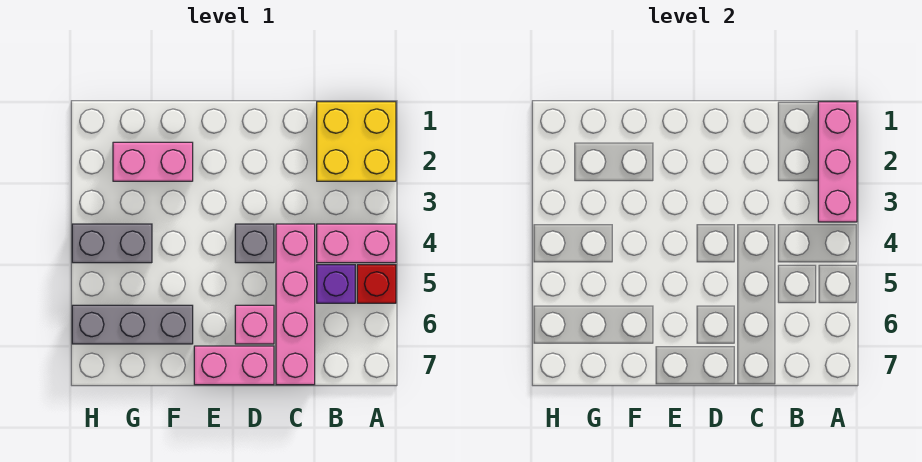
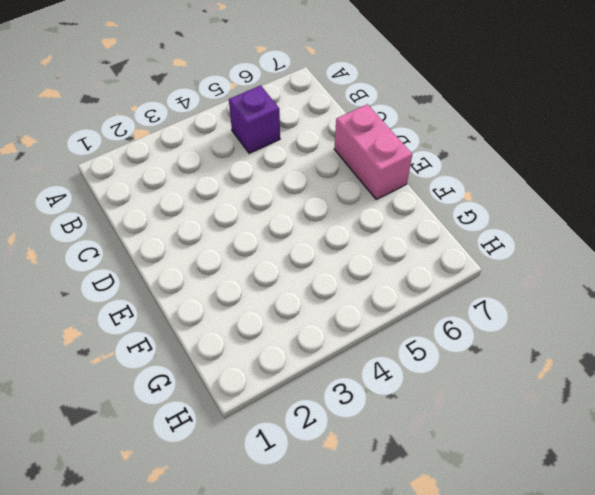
none -> yellow brick A1:B2 level 1
none -> pink brick A4:B4 level 1
none -> red brick A5 level 1

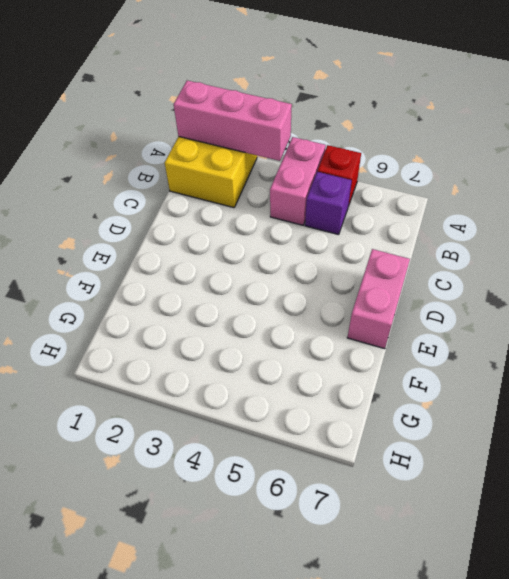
none -> pink brick C4:C7 level 1
none -> grey brick D4 level 1
none -> pink brick D6 level 1

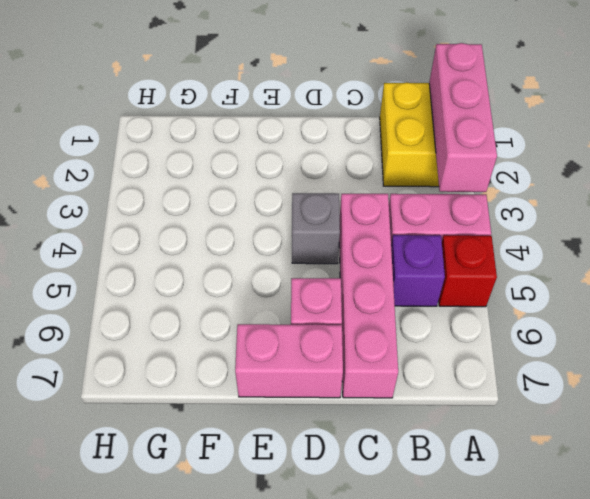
none -> pink brick F2:G2 level 1
none -> grey brick F6:H6 level 1
none -> grey brick G4:H4 level 1

